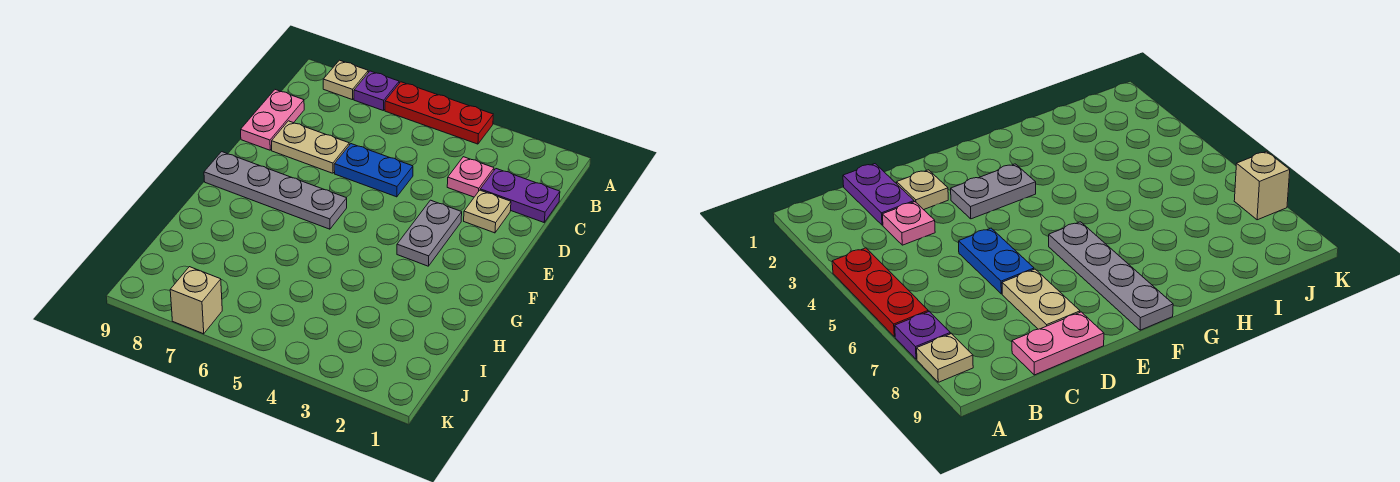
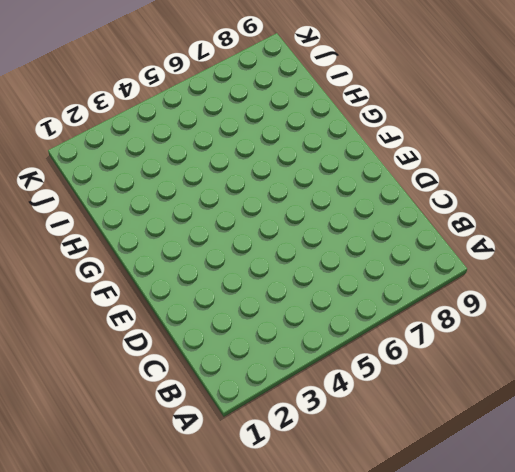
none -> red plate A4:A6 level 1
none -> purple plate A7 level 1
none -> tan plate A8 level 1

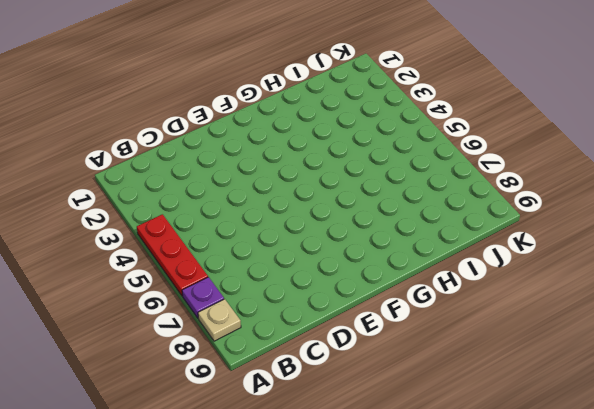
none -> purple plate C1:C2 level 1
none -> pink plate C3 level 1
none -> pink plate C9:D9 level 1

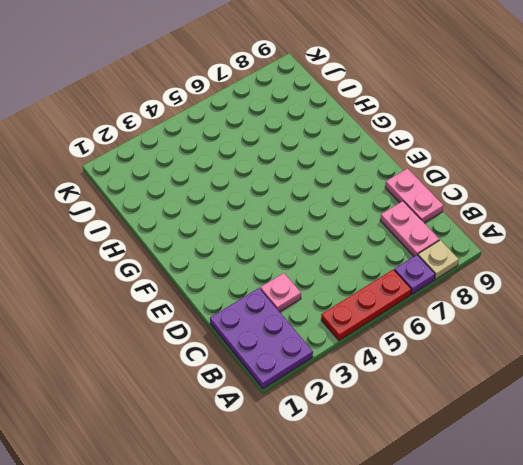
purple plate A1:C2 level 1 -> purple plate C1:C2 level 1
pink plate B8:C8 level 1 -> none
none -> tan plate D2 level 1
none -> blue plate D5:D6 level 1
none -> tan plate D7:D8 level 1

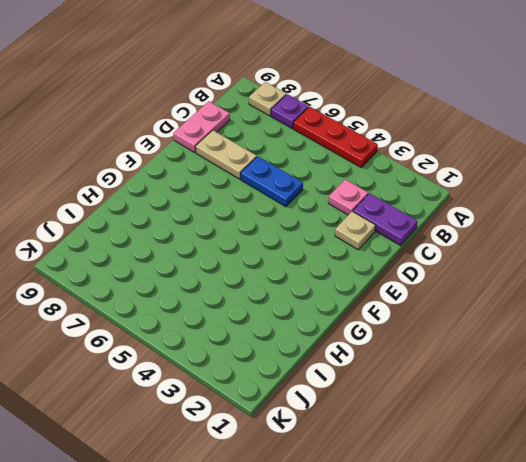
none -> grey plate E3:F3 level 1
none -> grey plate F6:F9 level 1
none -> tan brick K7 level 1

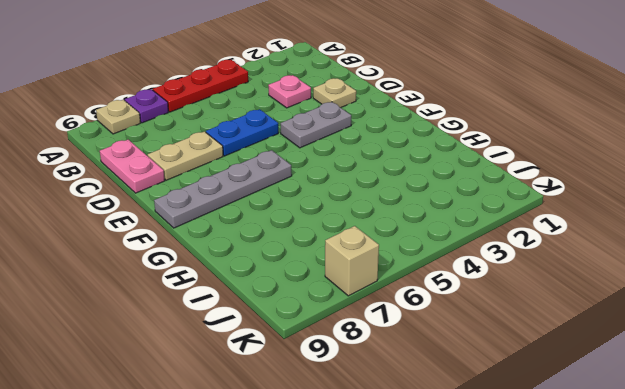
grey plate E3:E4 level 1 -> grey plate E3:F3 level 1
none -> purple plate C1:C2 level 1

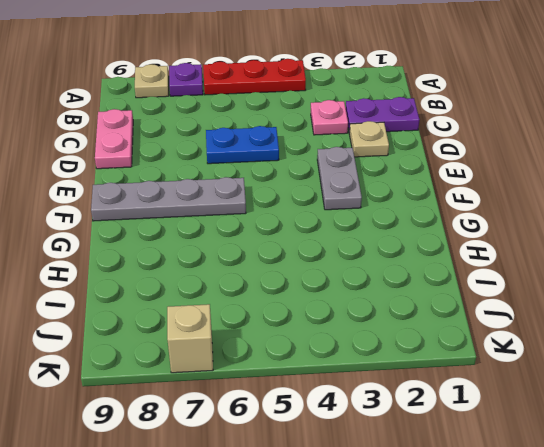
none -> tan plate D7:D8 level 1

